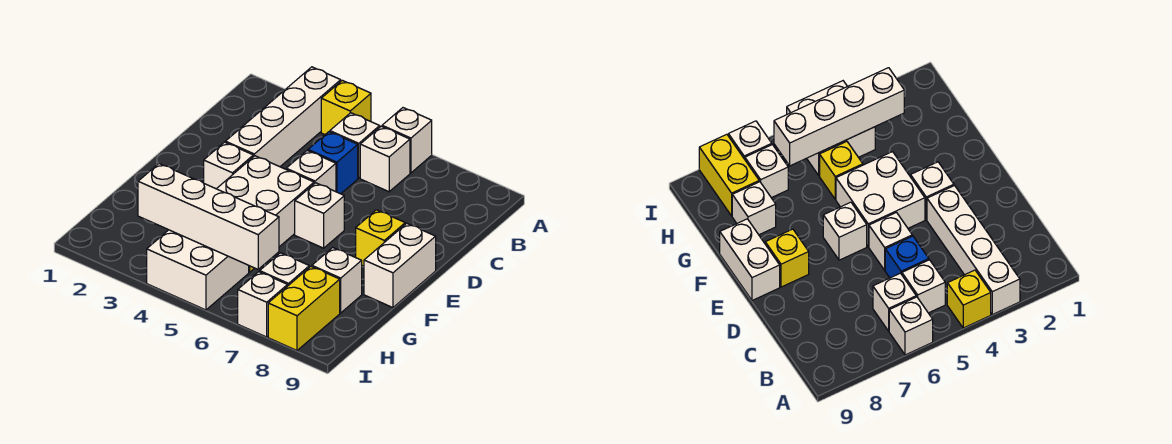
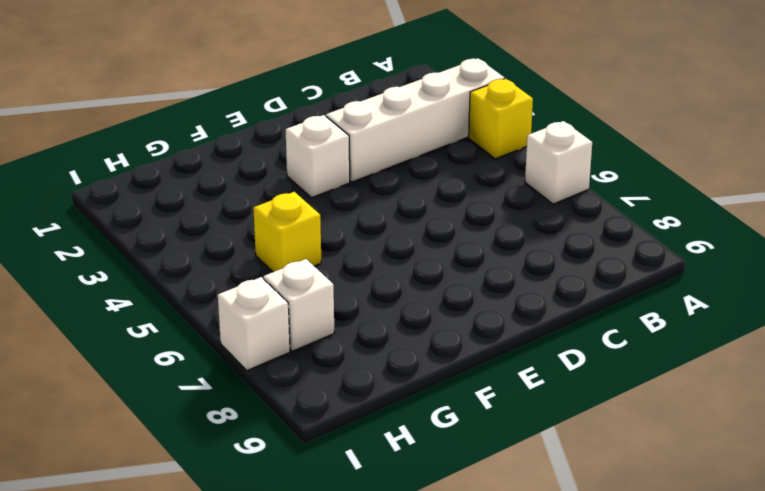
none -> white brick B5 level 1
none -> white brick B6 level 1
none -> blue brick C5 level 1

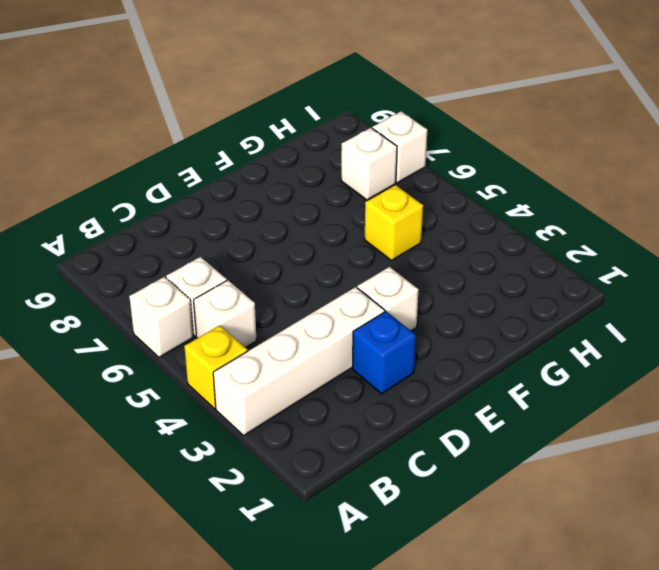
blue brick D2 level 1 -> blue brick C5 level 1
none -> white brick D5 level 1
none -> white brick E4:F5 level 1
none -> white brick E6 level 1

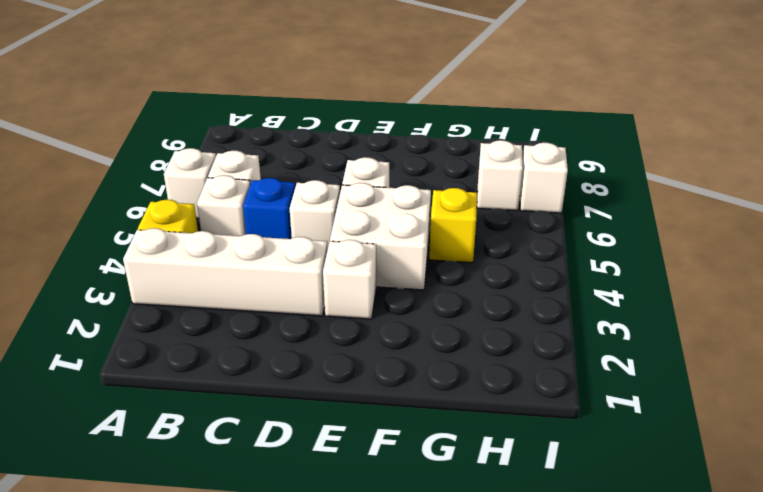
none -> yellow brick E8 level 1
none -> white brick E9:F9 level 1
none -> white brick G8 level 1

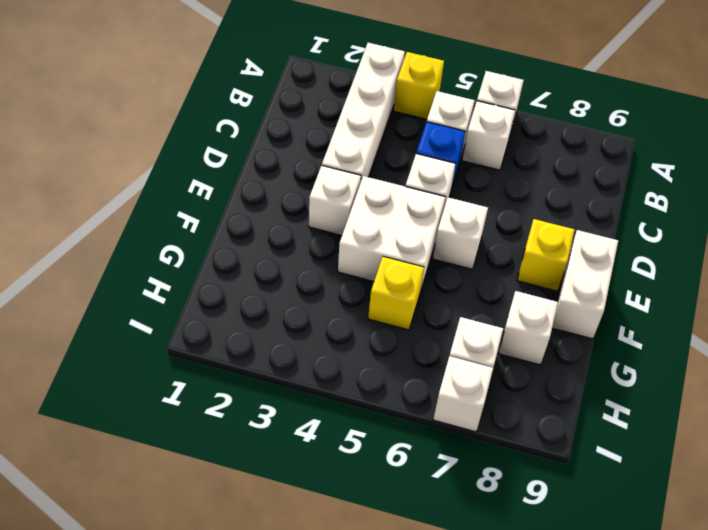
none -> white brick H4:I5 level 1
none -> yellow brick H8:I8 level 1
none -> white brick H3:H6 level 2

